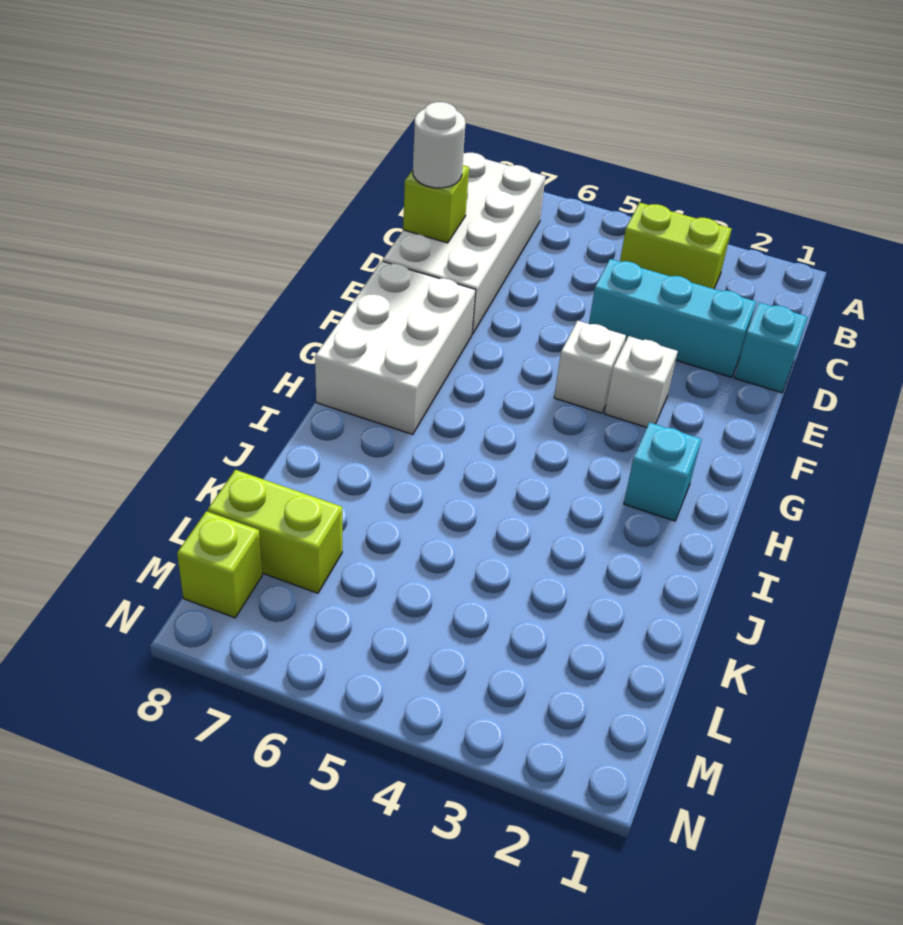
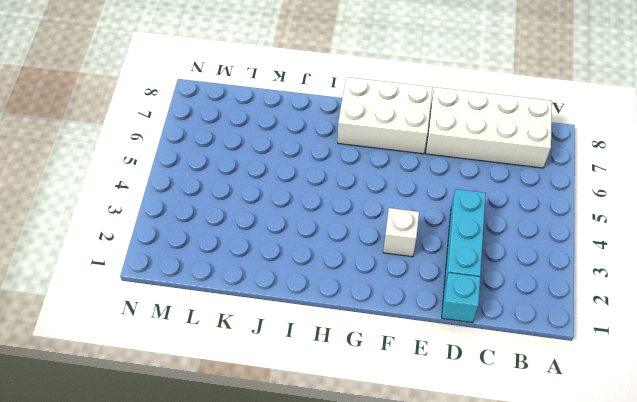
none -> lime brick B3:B4 level 1
none -> white brick F4 level 1
none -> cyan brick H2 level 1

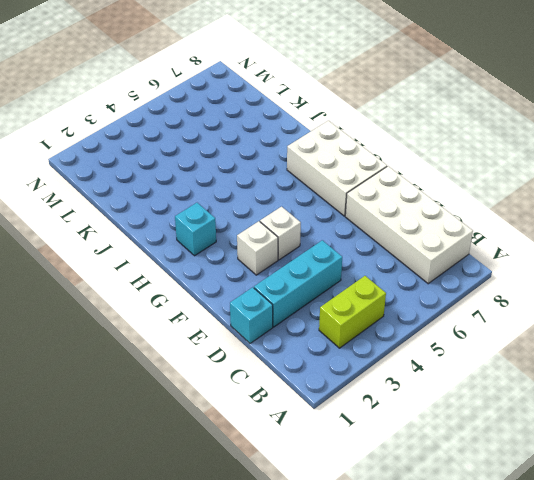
none -> lime brick L7:L8 level 1
none -> lime brick M8 level 1
none -> lime brick D8 level 2

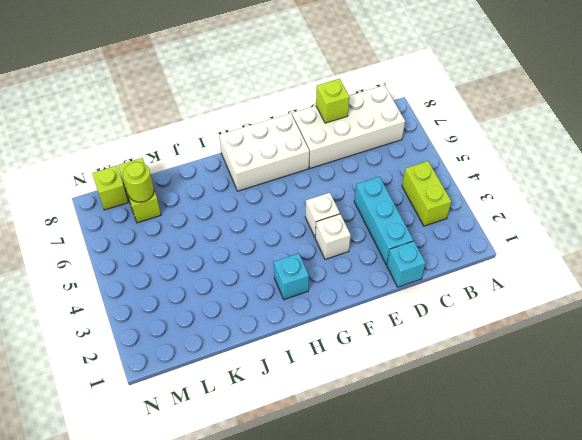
lime round brick L7 level 2 -> none
none -> white round brick D8 level 3

